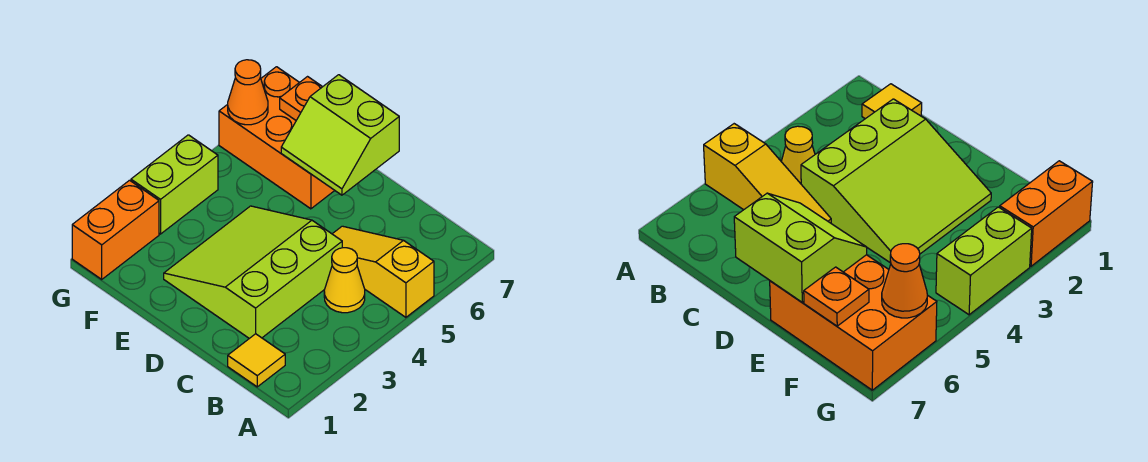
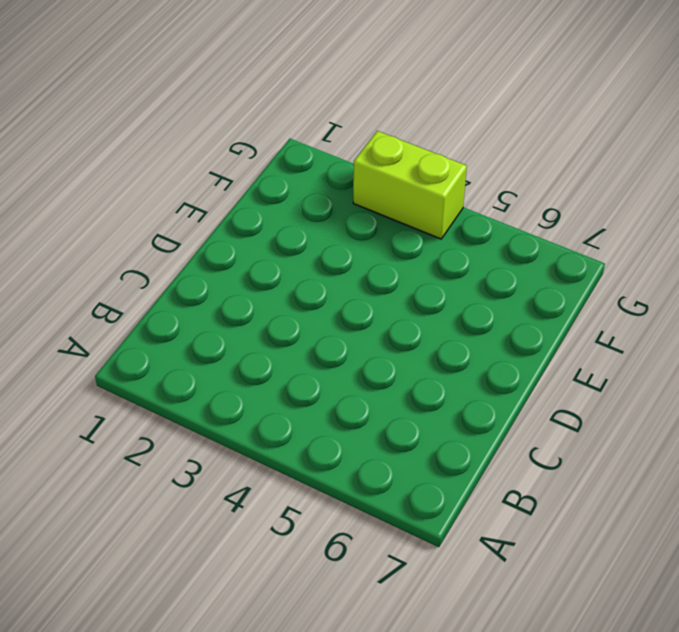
none -> yellow slope A5:C5 level 1 top A
none -> yellow tile B1 level 1

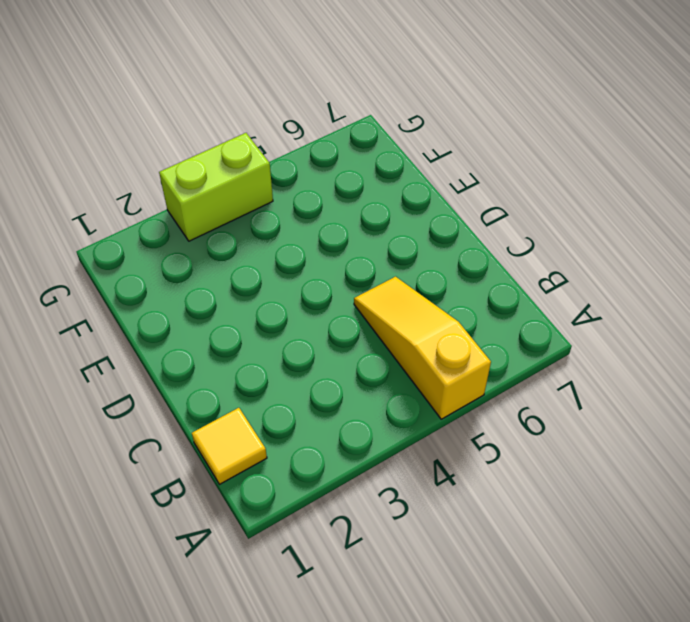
none -> yellow cone B4 level 1
none -> lime slope C2:E4 level 1 top C

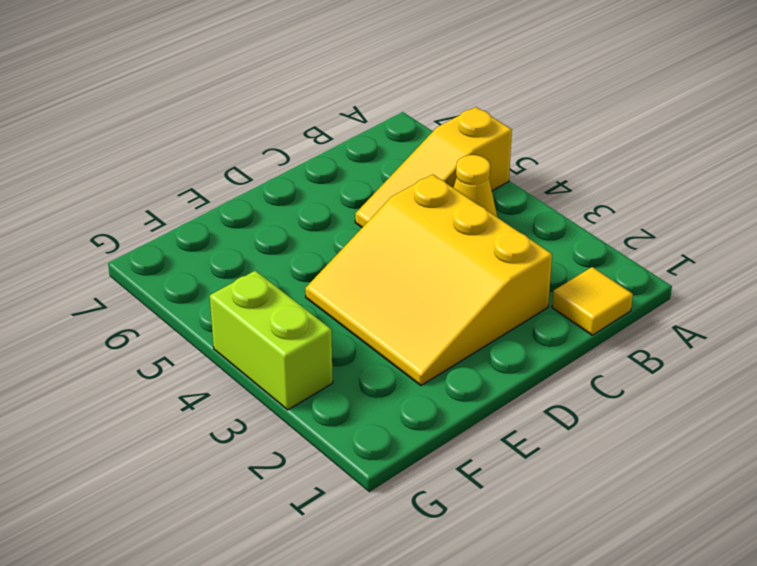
yellow slope C2:E4 level 1 top C -> lime slope C2:E4 level 1 top C
none -> orange brick E6:G7 level 1
none -> orange brick G1:G2 level 1

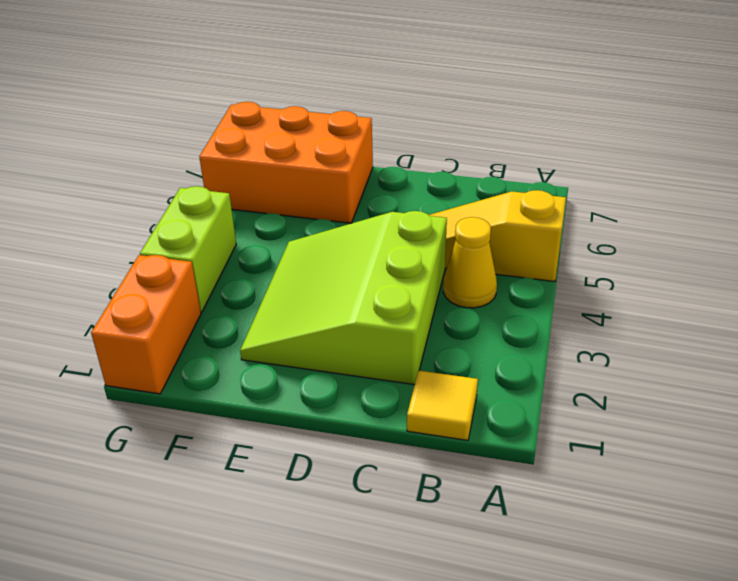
none -> lime slope D6:E7 level 2 top 7
none -> orange plate F7 level 2

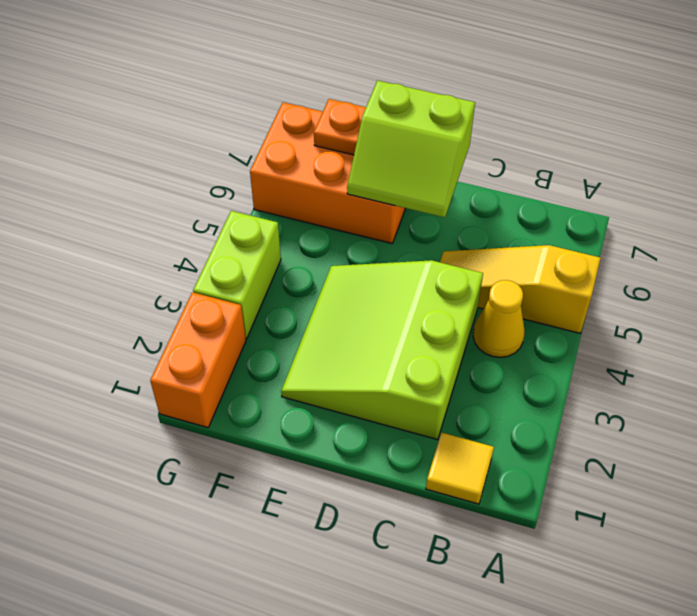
none -> orange cone G6 level 2

